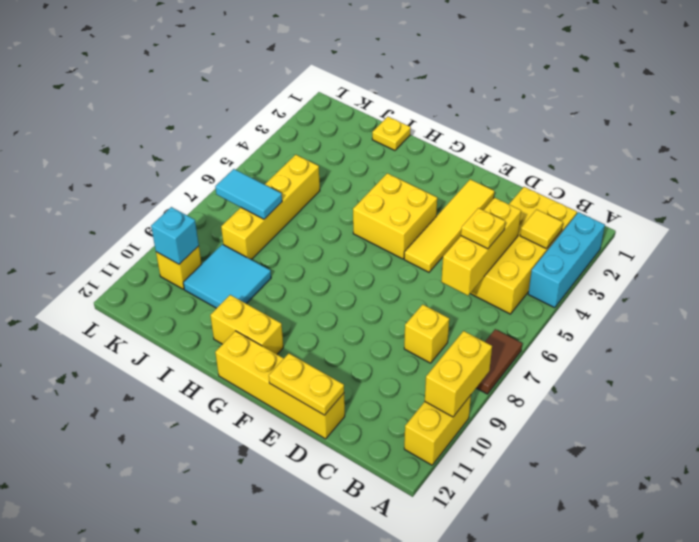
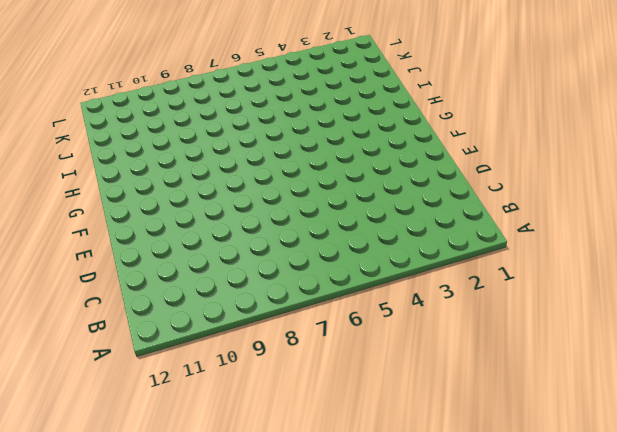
none -> cyan brick A2:A4 level 1
none -> brown tile A7:A8 level 1
none -> yellow brick A10:A11 level 1

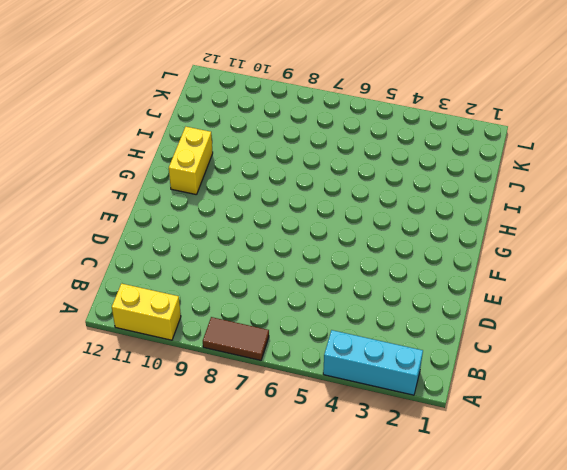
none -> yellow brick B2:C5 level 1
none -> yellow brick C8 level 1
none -> yellow brick D12:G12 level 1

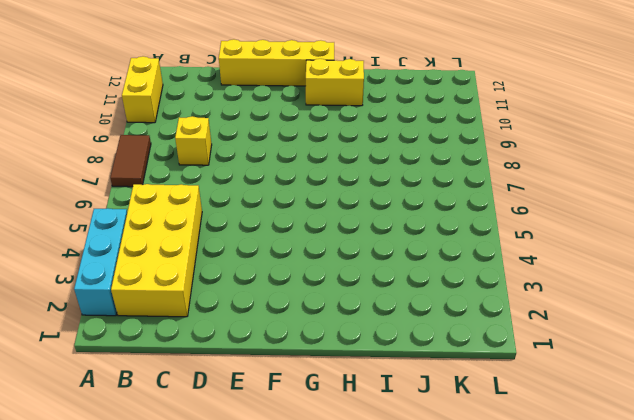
none -> yellow tile E2:E5 level 1
none -> yellow brick F4:G5 level 1
none -> yellow plate I1 level 1

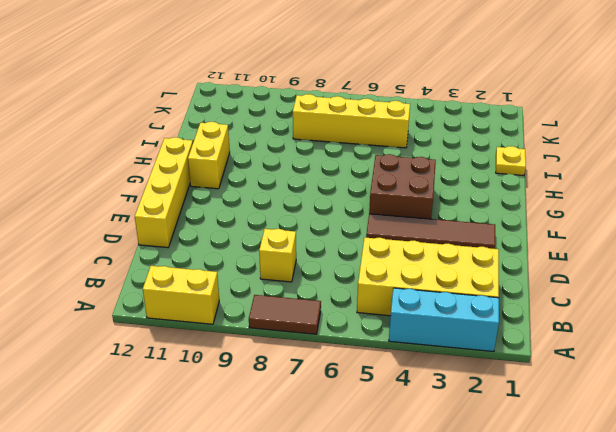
brown tile E2:E5 level 1 -> yellow tile E2:E5 level 1
brown brick F4:G5 level 1 -> yellow brick F4:G5 level 1
none -> cyan tile I9:J10 level 1
none -> yellow brick K10 level 1
none -> yellow brick A9:A10 level 2

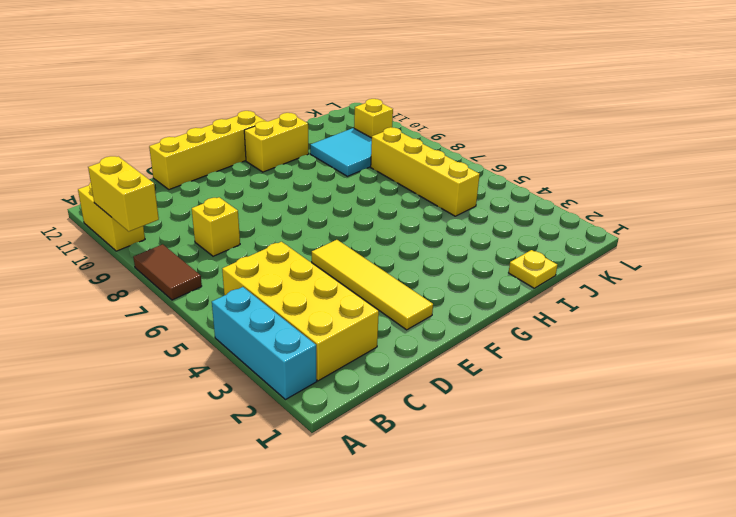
none -> yellow brick F4:G5 level 1
none -> yellow tile B3 level 2
none -> yellow brick C4:C6 level 2

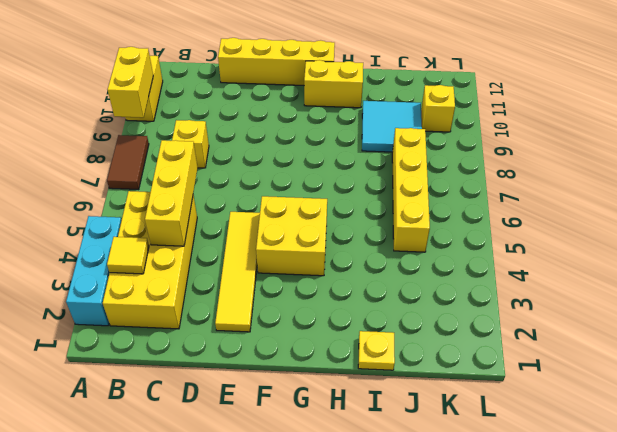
none -> yellow plate D12:E12 level 2
none -> cyan tile J7:K7 level 2
none -> cyan brick K10 level 2

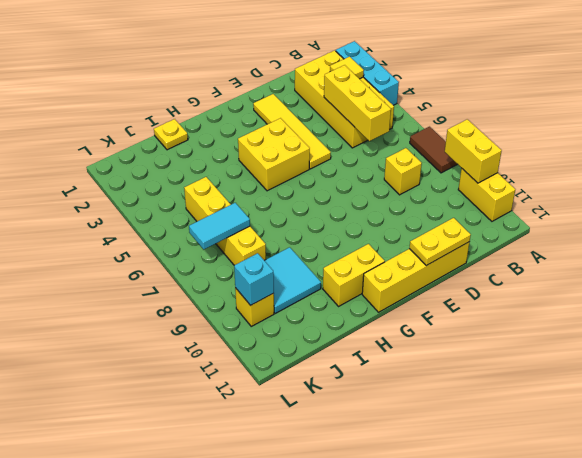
none -> yellow plate C5 level 3

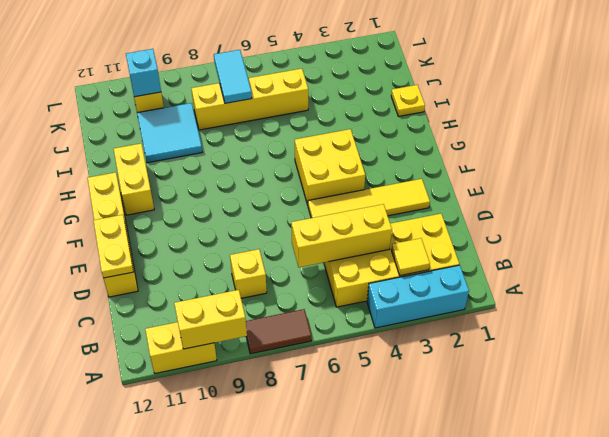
none -> yellow plate C5 level 3

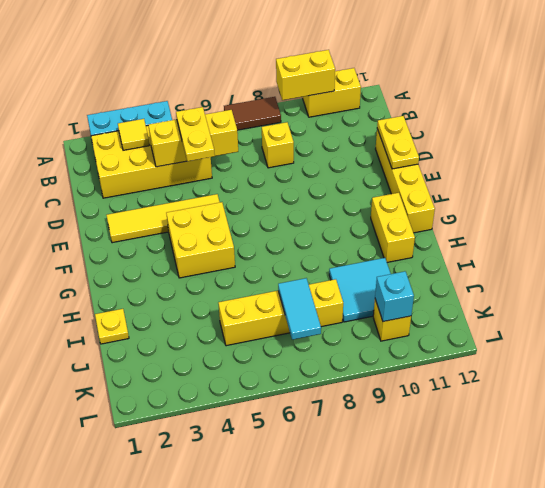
yellow plate C5:D5 level 3 -> yellow plate C5 level 3

